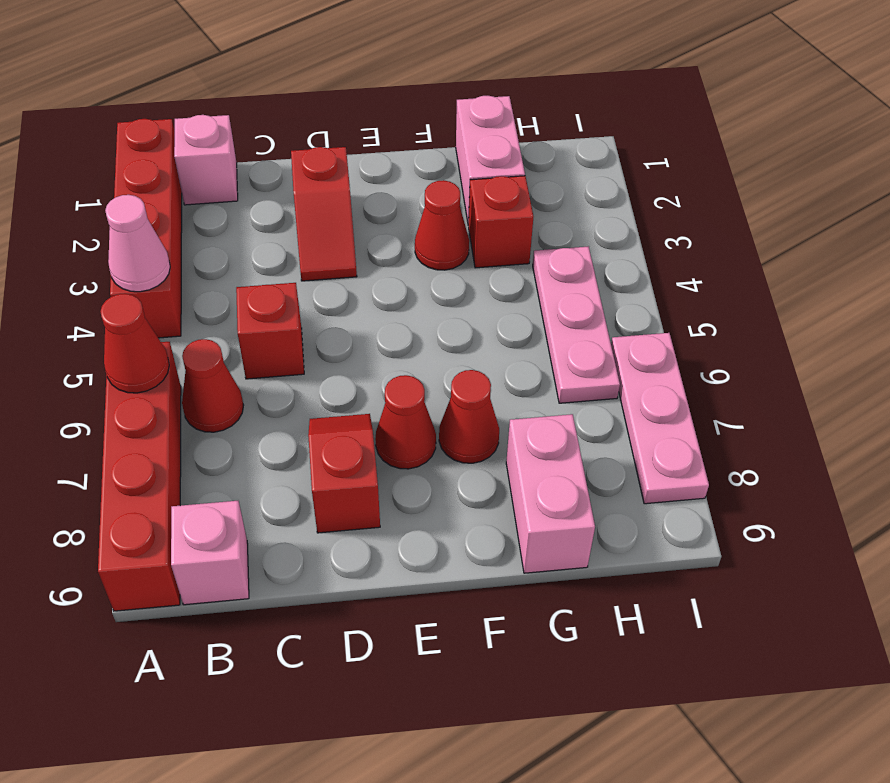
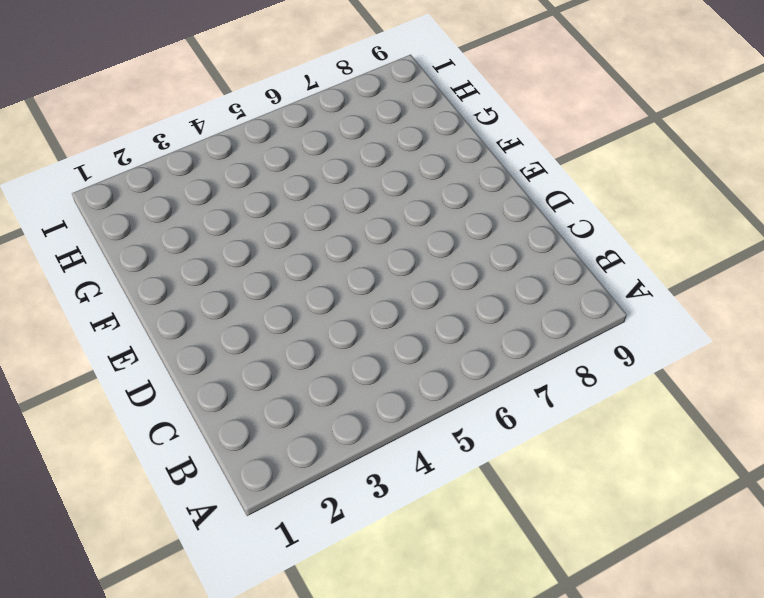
none -> red brick A1:A4 level 1
none -> red brick A6:A9 level 1
none -> pink brick B1 level 1

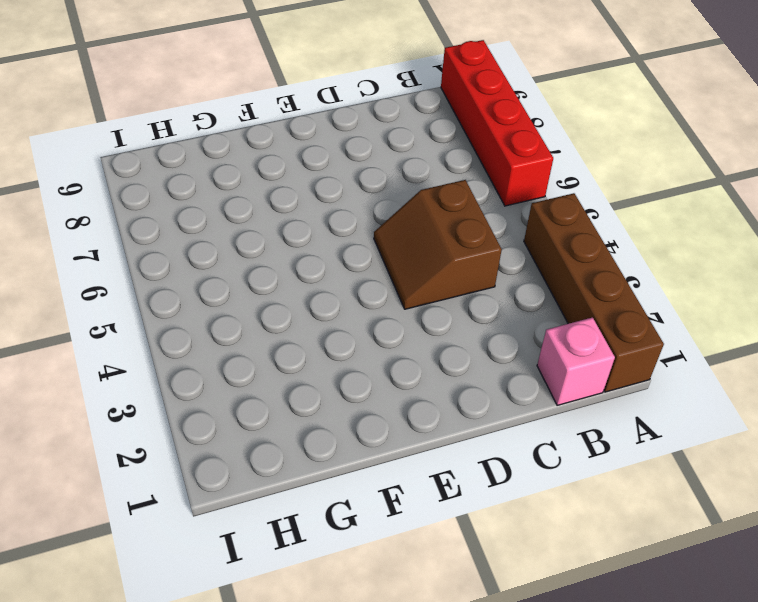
brown brick A1:A4 level 1 -> red brick A1:A4 level 1
brown slope C4:D5 level 1 top C -> red brick C5 level 1
none -> red cone B6 level 1
none -> pink brick B9 level 1
none -> red slope D2:D3 level 1 top 2

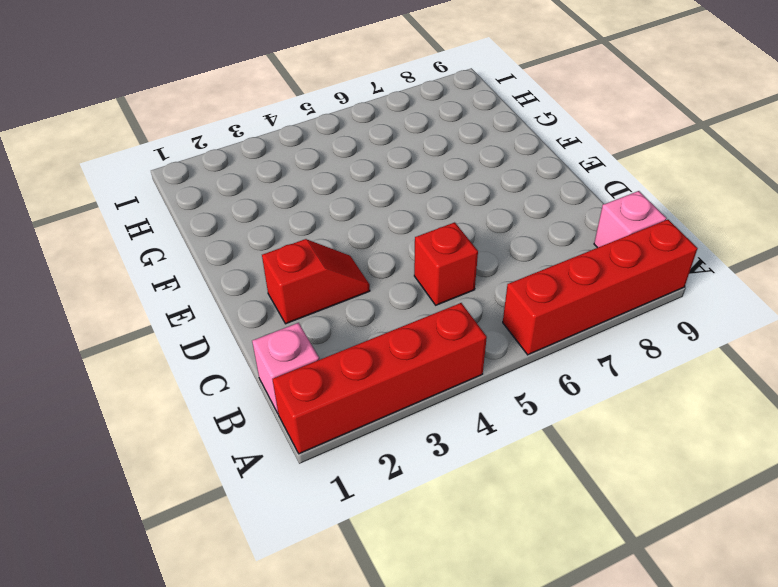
none -> red cone B6 level 1
none -> red slope D7:D8 level 1 top 8
none -> red cone E7 level 1

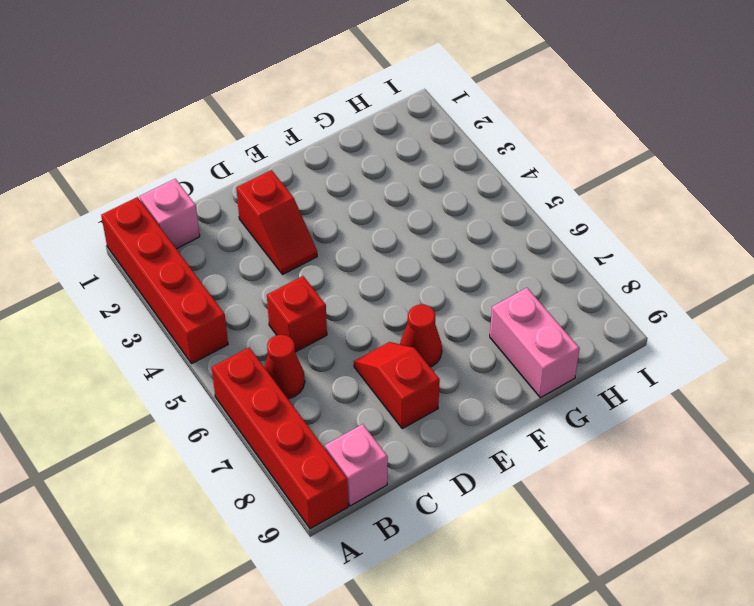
none -> red cone F3 level 1
none -> red cone F7 level 1
none -> pink brick G1:G2 level 1

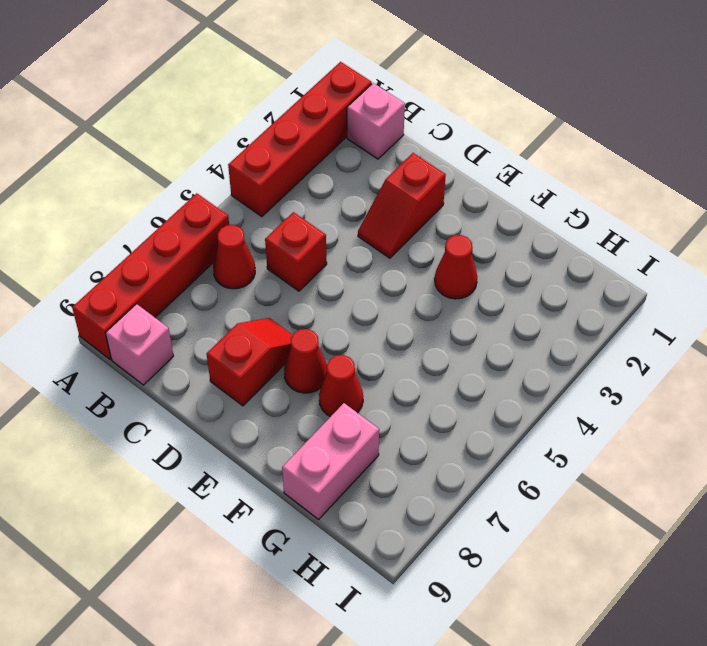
none -> pink brick G1:G2 level 1
none -> red brick G3 level 1
none -> pink plate H4:H6 level 1

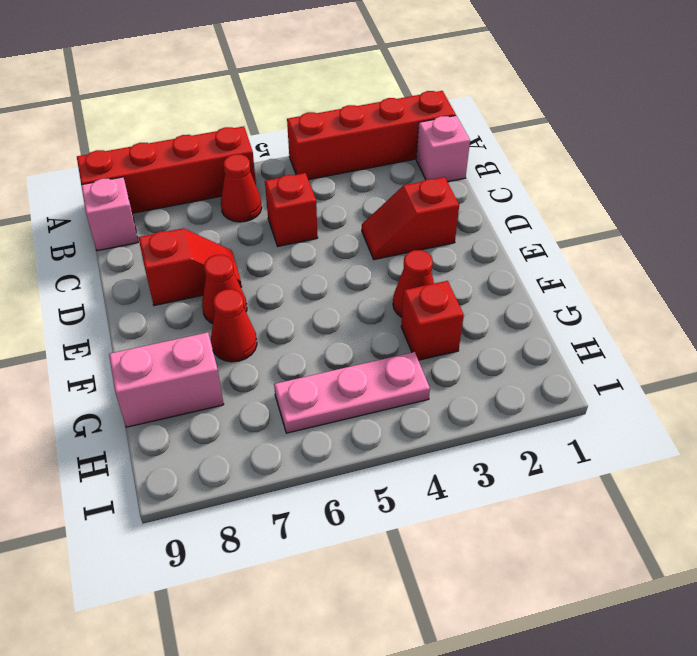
none -> pink brick G1:G2 level 1
none -> pink plate I6:I8 level 1
none -> pink cone A4 level 2

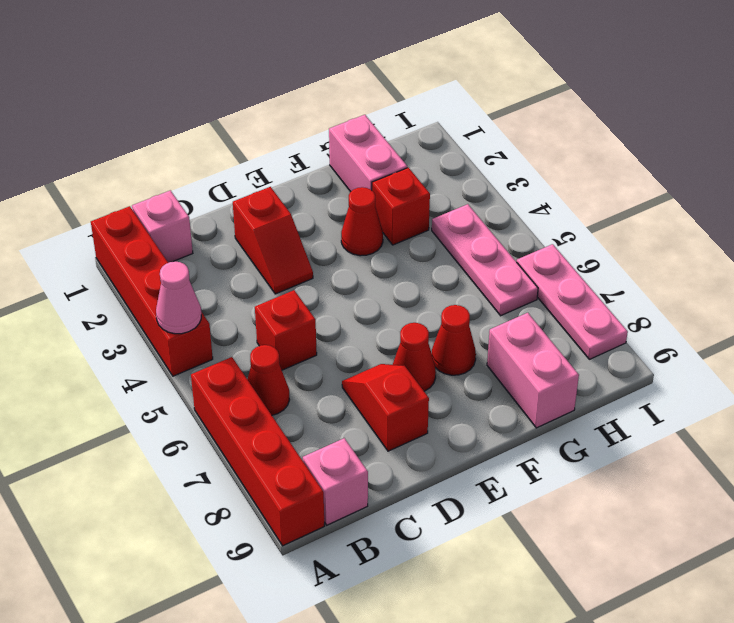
none -> red cone A6 level 2

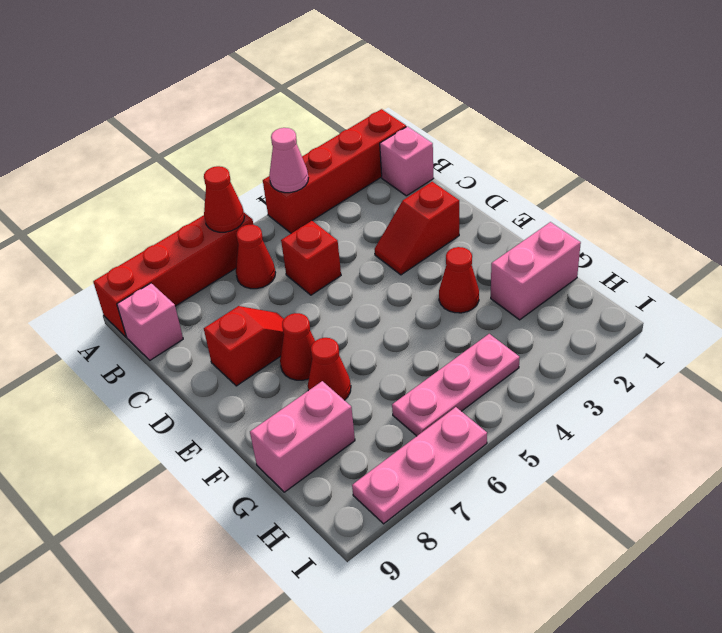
none -> red brick G3 level 1

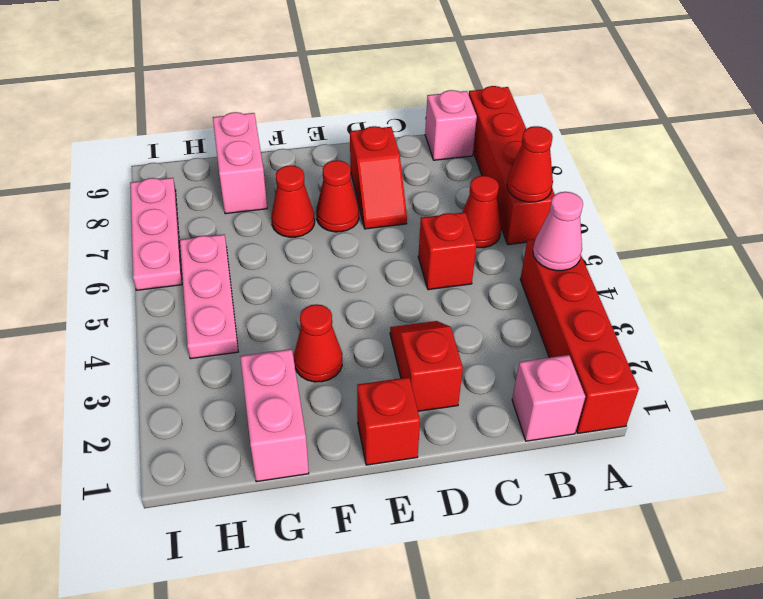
red brick E1 level 1 -> red brick G3 level 1

